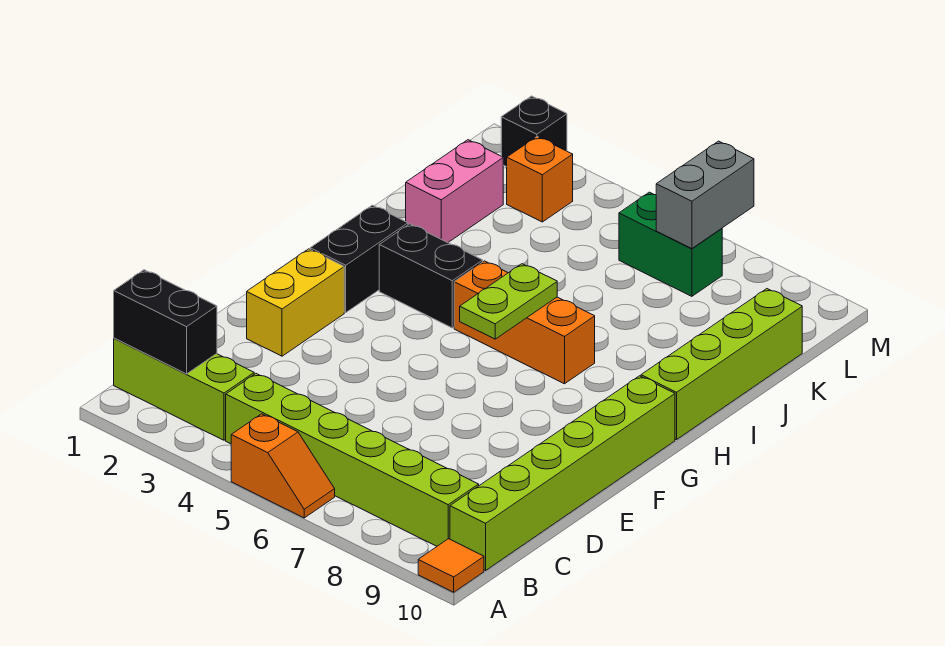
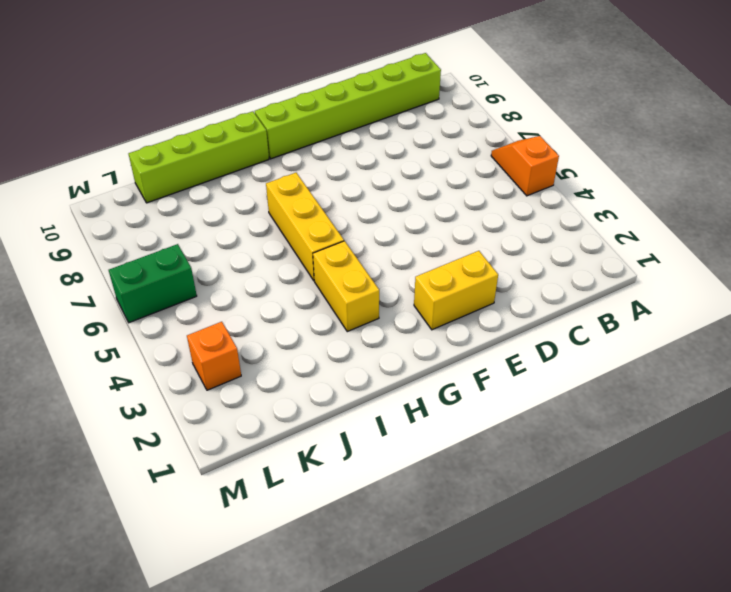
yellow brick H3:H4 level 1 -> black brick H3:H4 level 1
yellow brick H5:H7 level 1 -> orange brick H5:H7 level 1
green brick L6:M6 level 1 -> green brick L6:L7 level 1
none -> orange tile A10 level 1
none -> lime brick B1:B3 level 1
none -> lime brick B4:B9 level 1

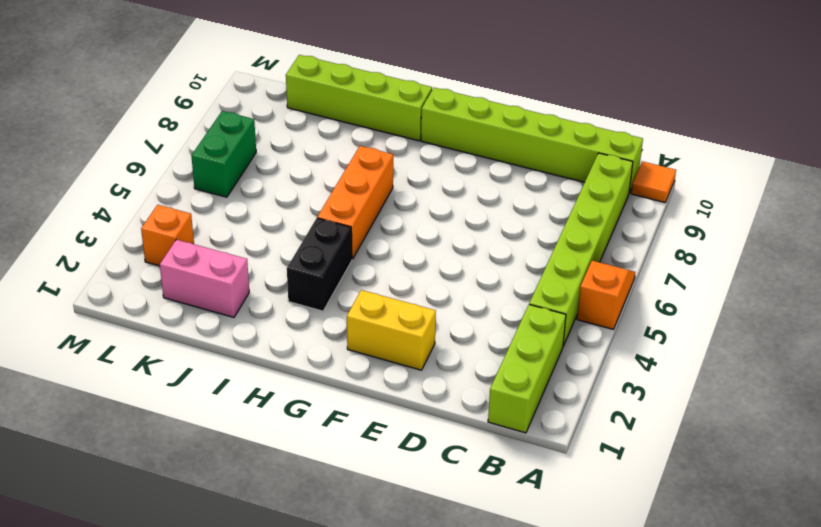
none -> black brick G2:H2 level 1
none -> black brick M2 level 1
none -> black brick B1:B2 level 2

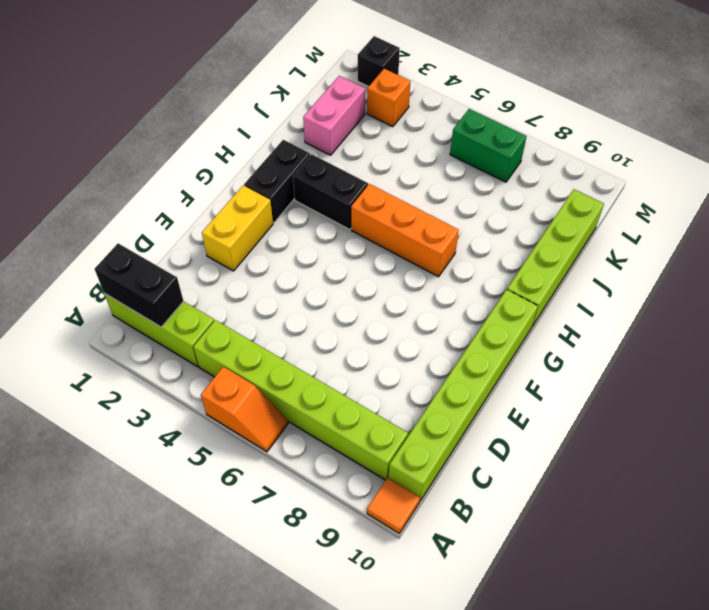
none -> lime plate G6:H6 level 2
none -> grey brick L7:M7 level 2

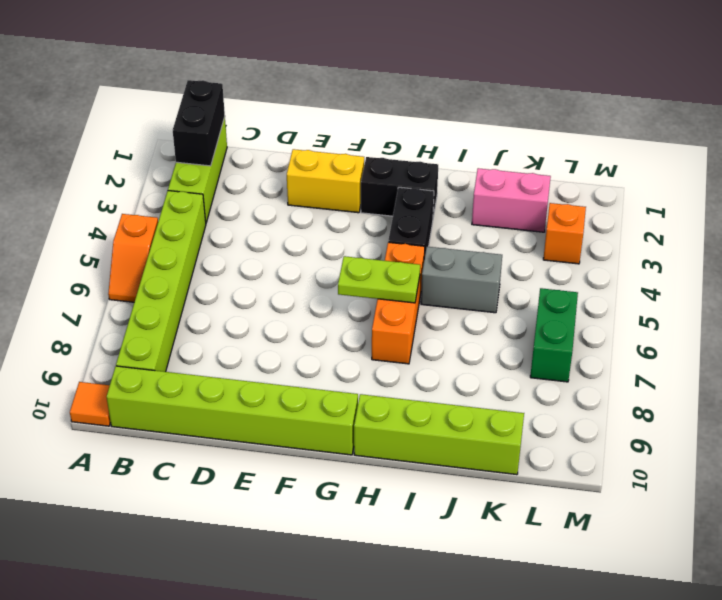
grey brick I5:J5 level 1 -> grey brick L7:M7 level 2
none -> black brick M2 level 1

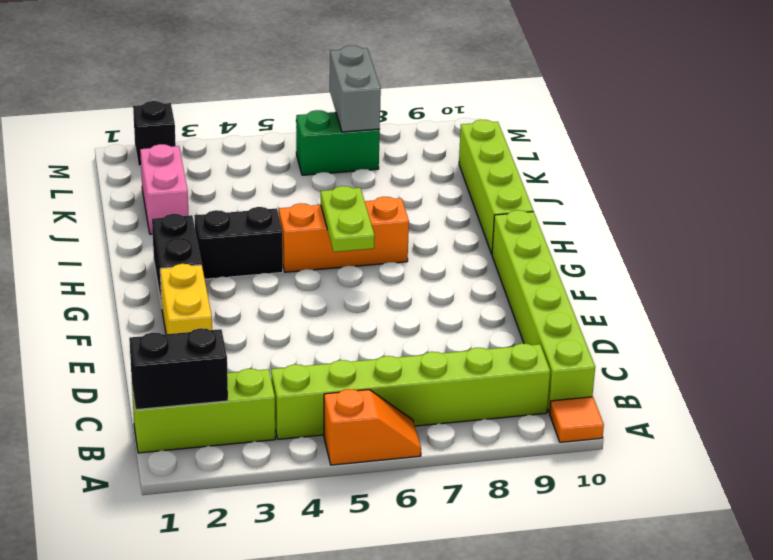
none -> orange brick L3 level 1

